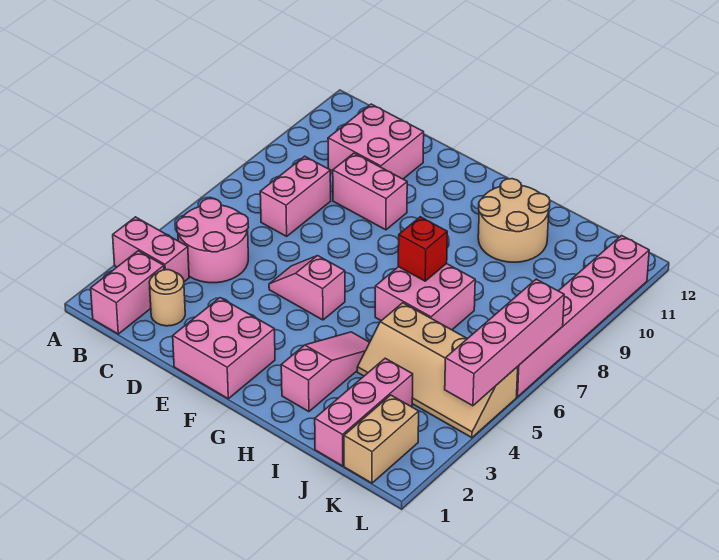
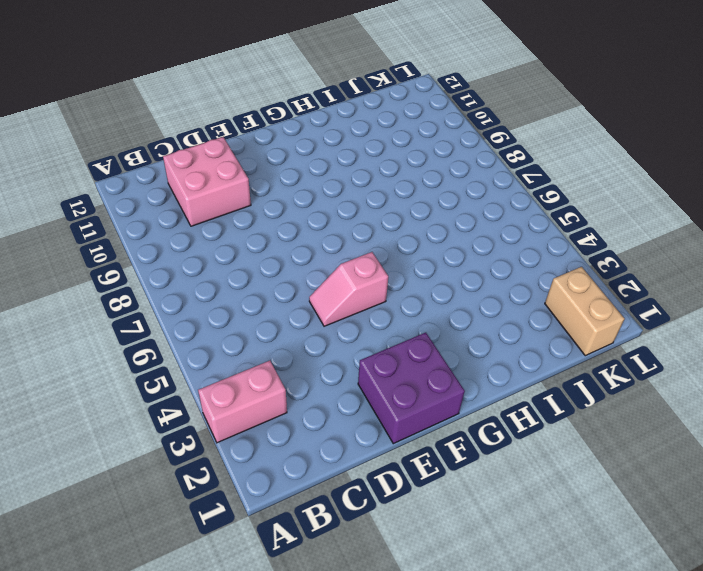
purple brick E1:F2 level 1 -> pink brick E1:F2 level 1
none -> pink brick B1:B2 level 1
none -> pink round brick B4:C5 level 1
none -> tan round brick C2 level 1

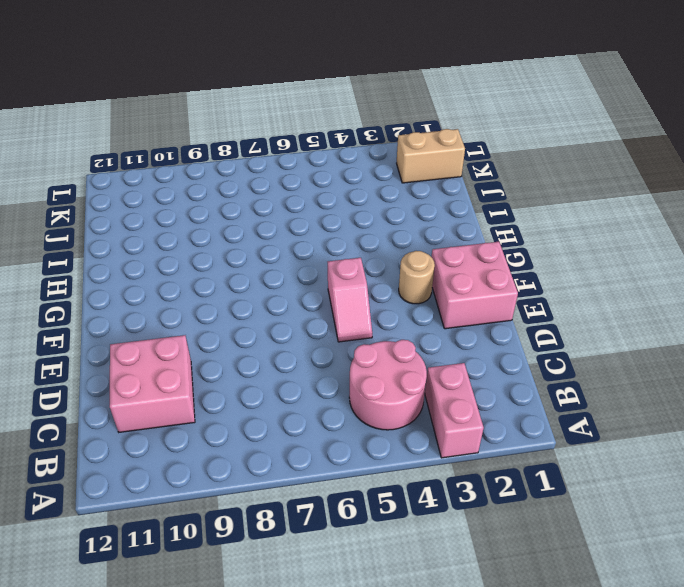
tan round brick F3 level 1 -> tan round brick C2 level 1
none -> pink brick B1:B2 level 1
none -> pink brick C7:C8 level 1
none -> pink brick D9:E9 level 1

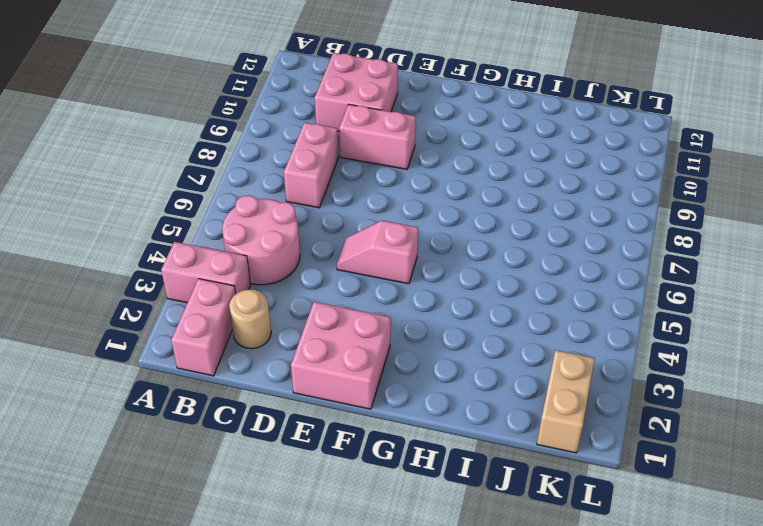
none -> pink slope H2:H4 level 1 top 2
none -> pink brick H6:I7 level 1
none -> tan round brick H10:I11 level 1

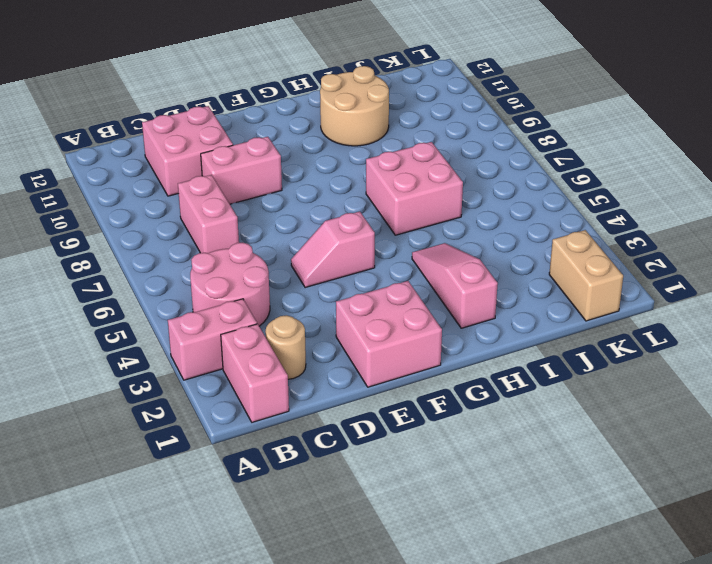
none -> tan slope I4:L5 level 1 top 5
none -> pink brick J1:J3 level 1
none -> pink brick L6:L11 level 1

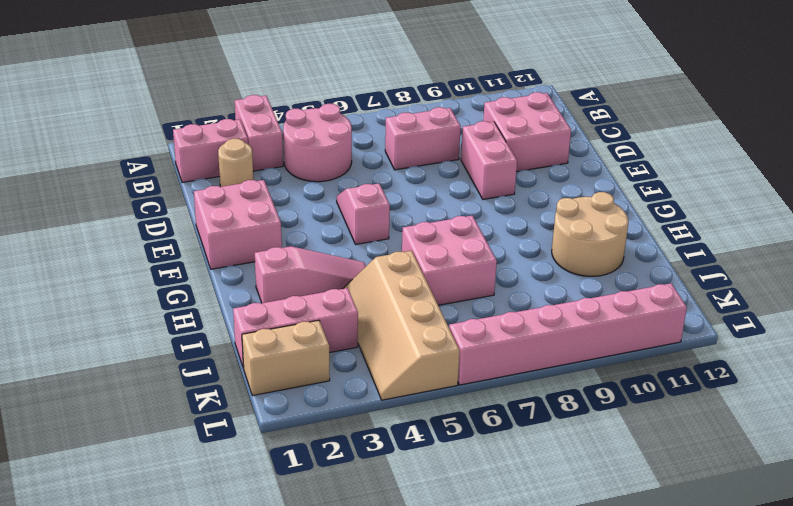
none -> red brick H7 level 2
none -> pink brick L4:L7 level 2

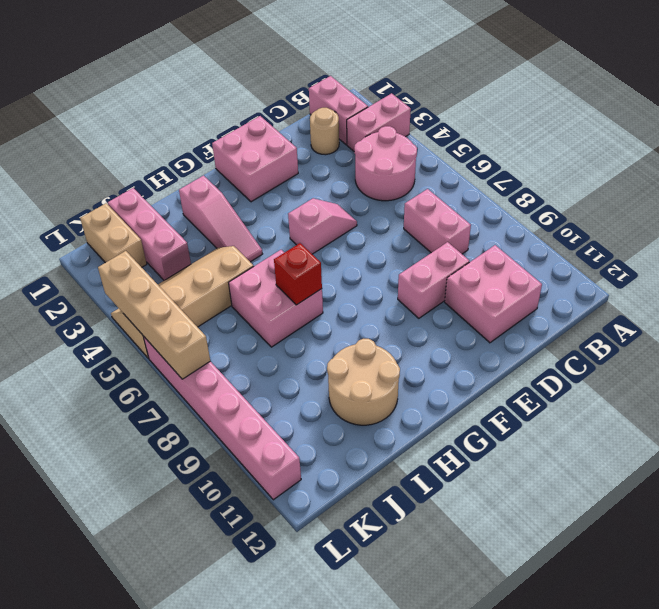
tan brick L4:L7 level 2 -> pink brick L4:L7 level 2

